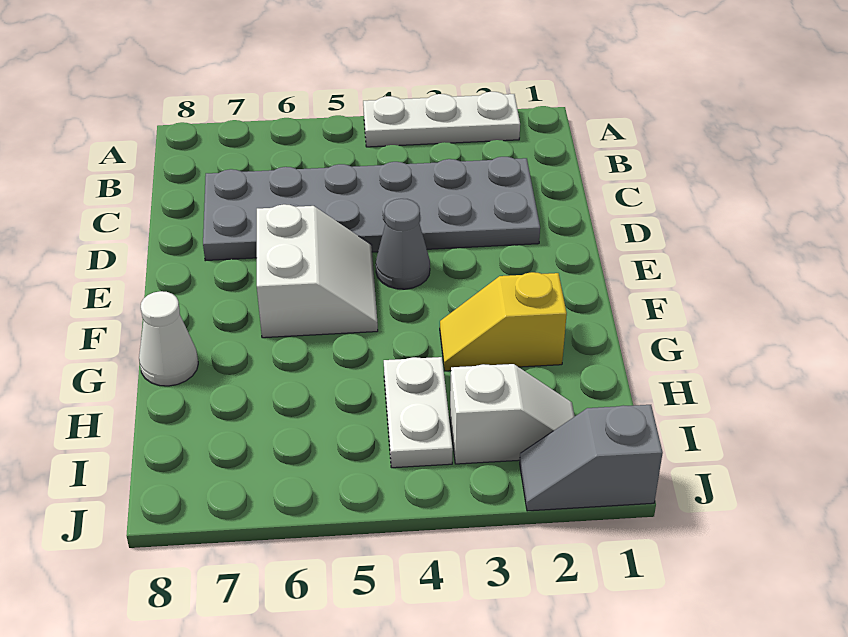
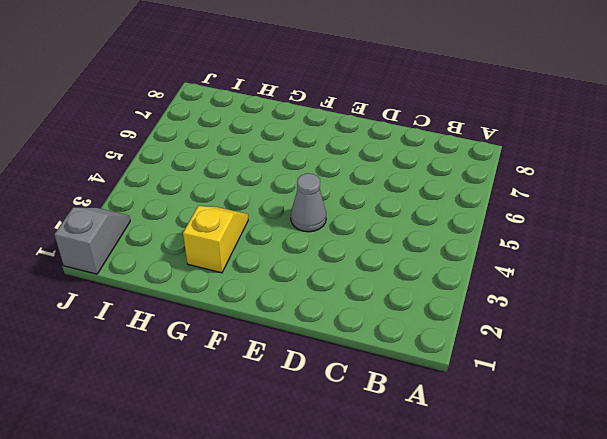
none -> white plate A2:A4 level 1
none -> grey plate C2:D7 level 1

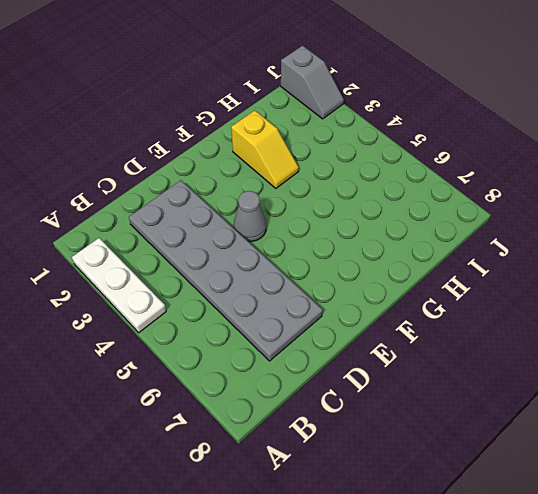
none -> white slope E5:F6 level 1 top 6
none -> white cone G8 level 1

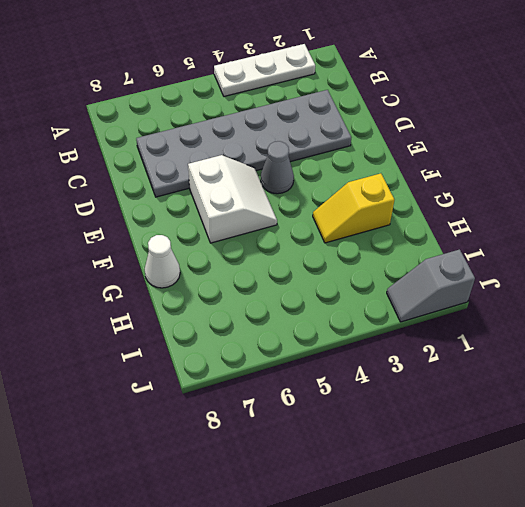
none -> white plate H4:I4 level 1
none -> white slope I2:I3 level 1 top 3

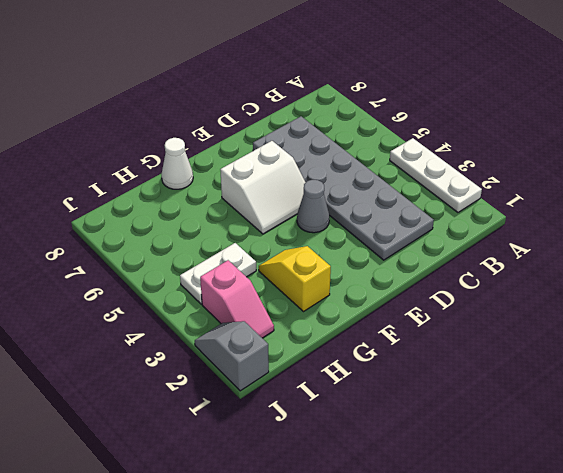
pink slope I2:I3 level 1 top 3 -> white slope I2:I3 level 1 top 3

